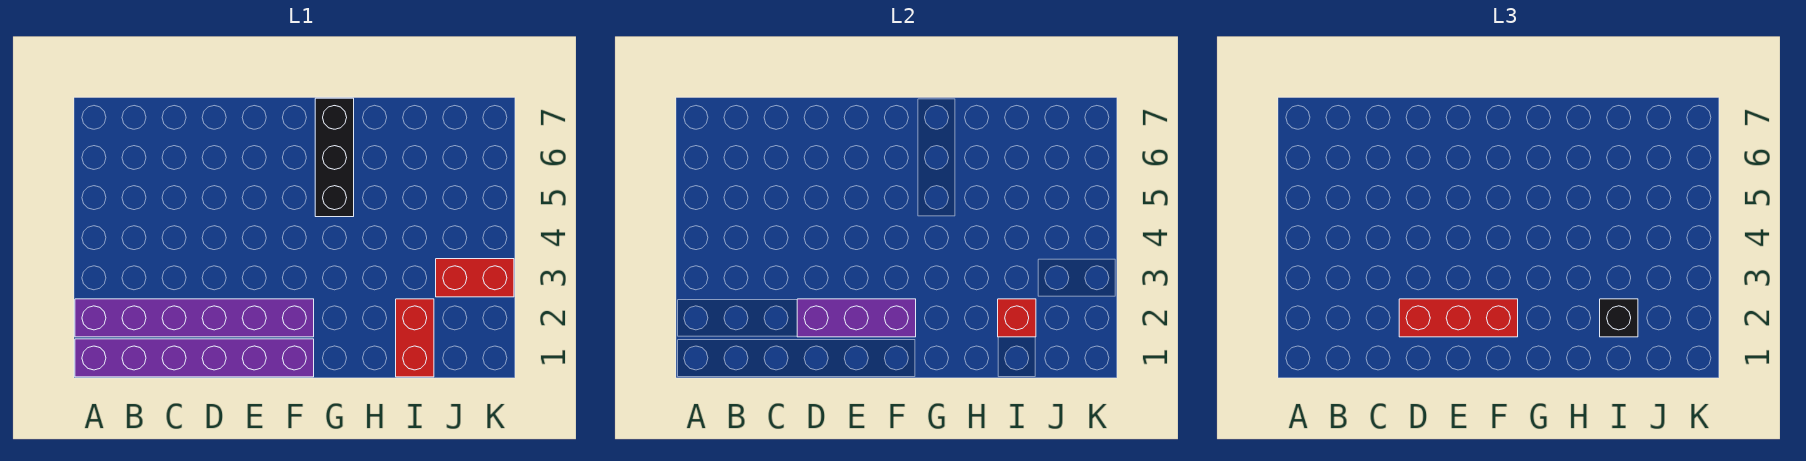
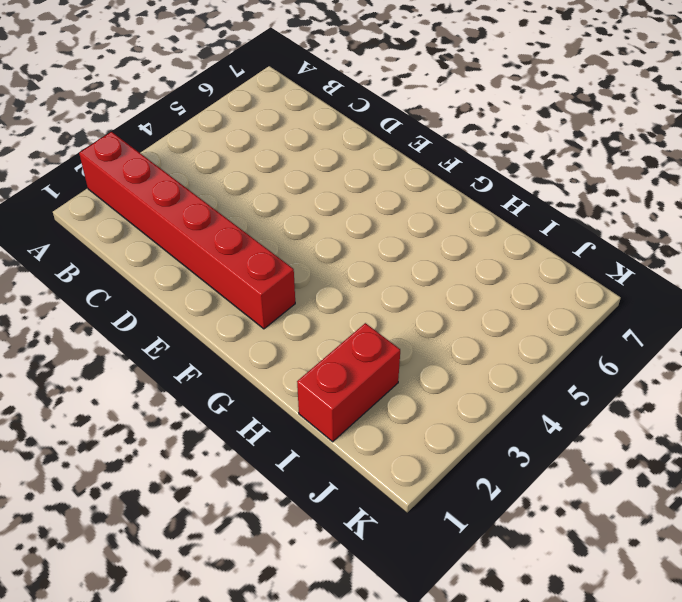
red brick A2:F2 level 1 -> purple brick A2:F2 level 1
none -> purple brick A1:F1 level 1
none -> black brick G5:G7 level 1

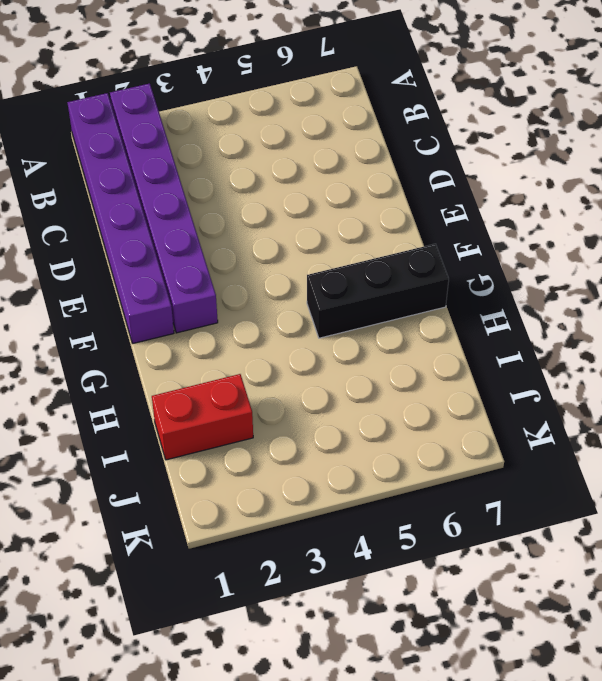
none -> red brick J3:K3 level 1
none -> purple brick D2:F2 level 2

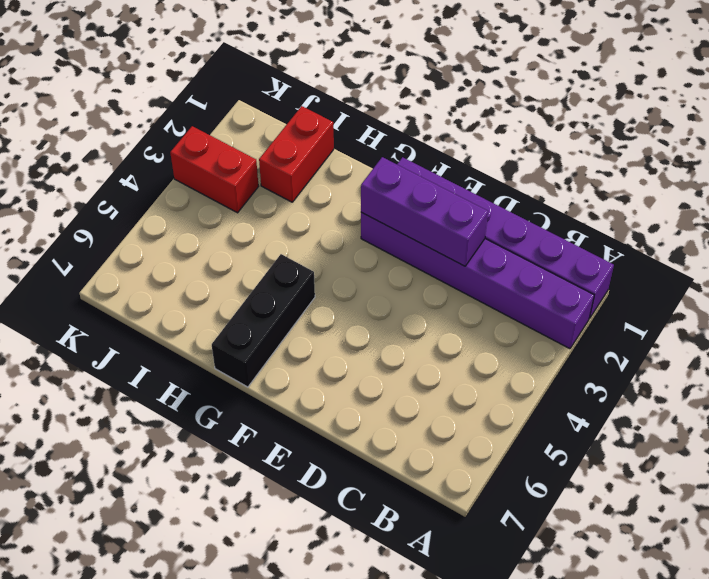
none -> red brick I2 level 2
none -> red brick D2:F2 level 3

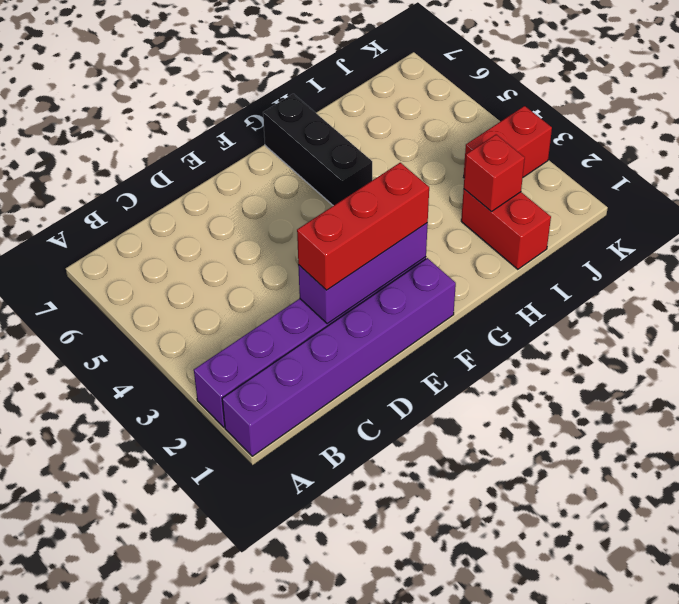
none -> black brick I2 level 3

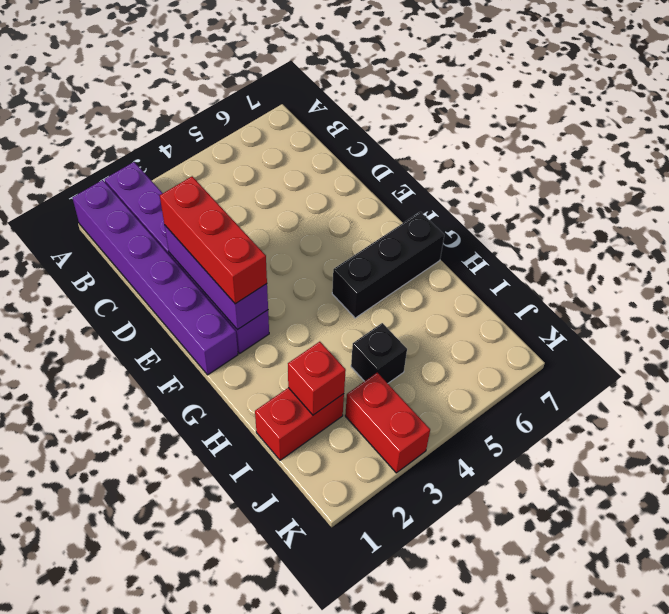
black brick I4 level 1 -> black brick I2 level 3

